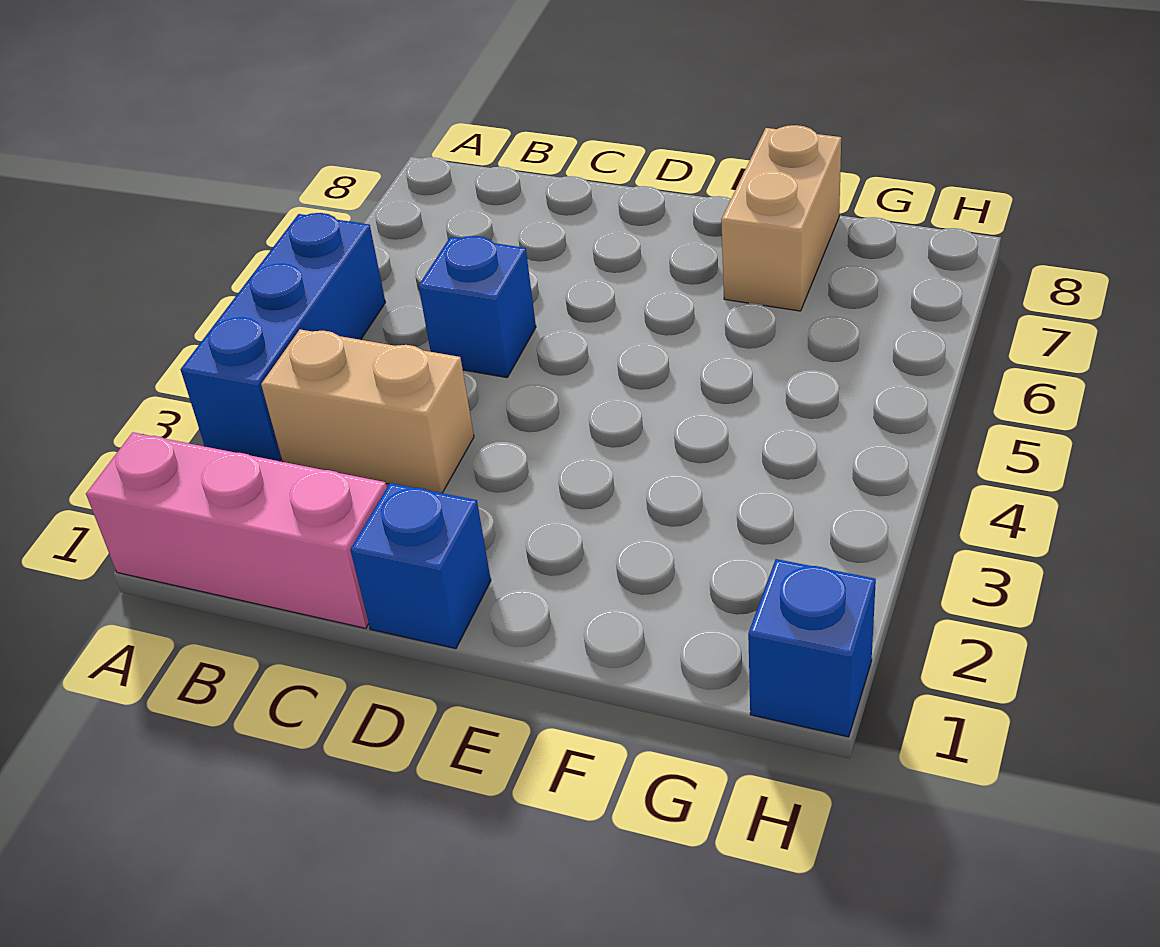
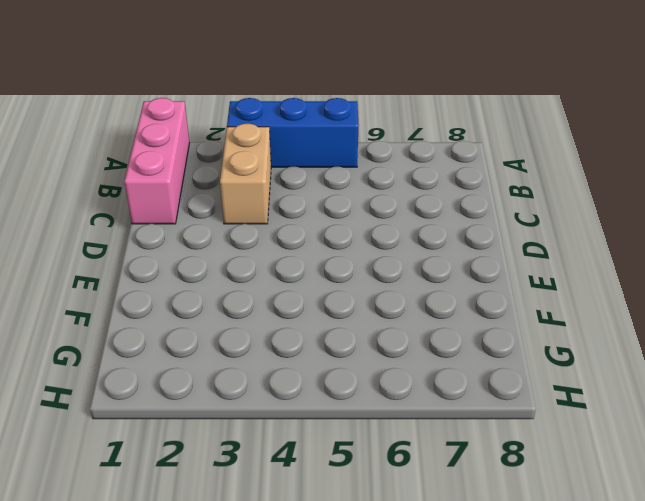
none -> blue brick C5 level 1
none -> blue brick D1 level 1

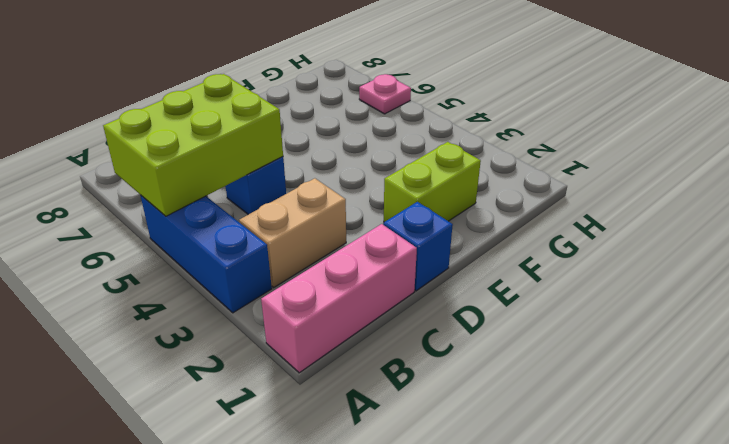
lime brick A5:C6 level 2 -> none
lime brick E2:F2 level 1 -> none
pink plate H6 level 1 -> none
none -> tan brick F7:F8 level 1
none -> blue brick H1 level 1

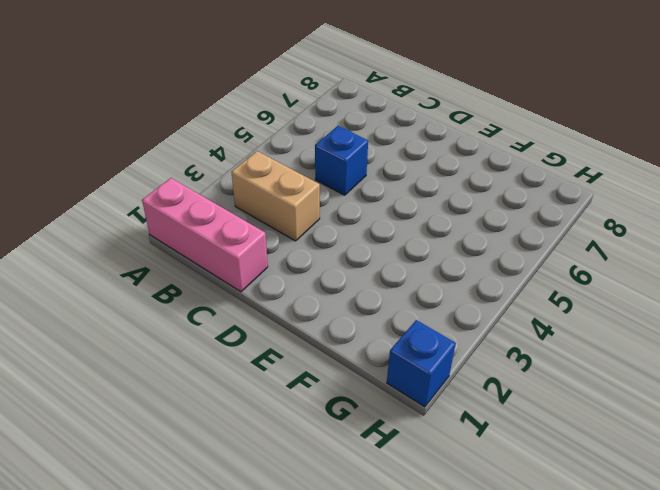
none -> blue brick A3:A5 level 1
none -> blue brick D1 level 1

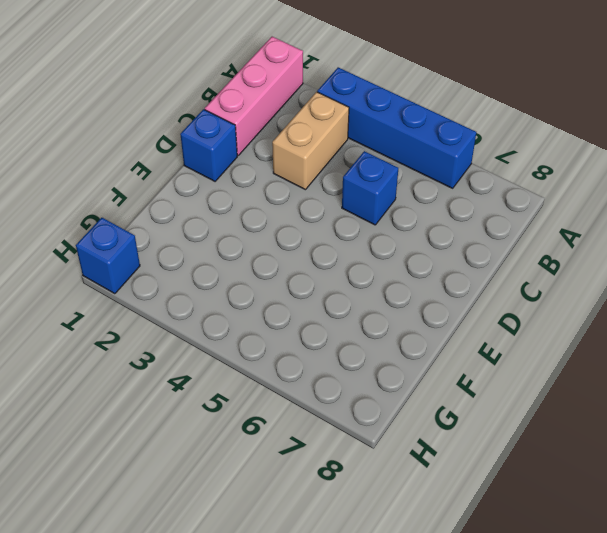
blue brick A3:A6 level 1 -> blue brick A3:A5 level 1
none -> tan brick F7:F8 level 1

